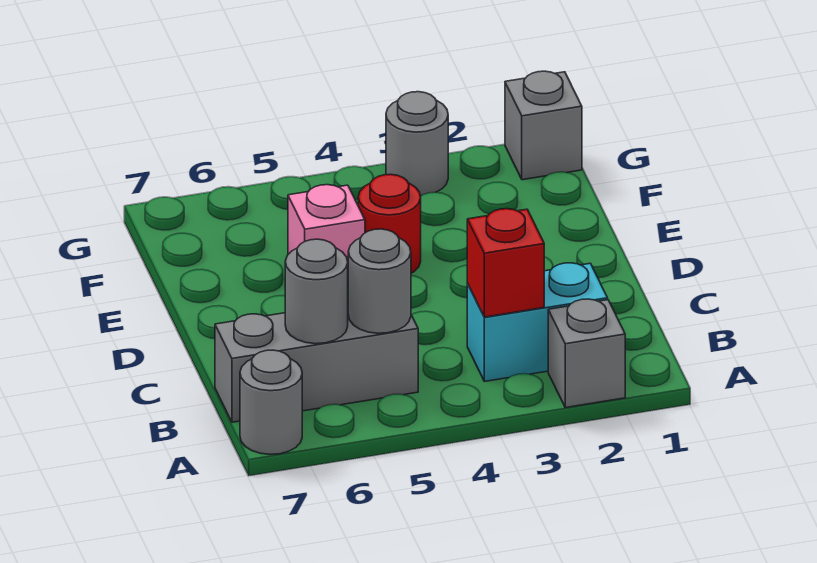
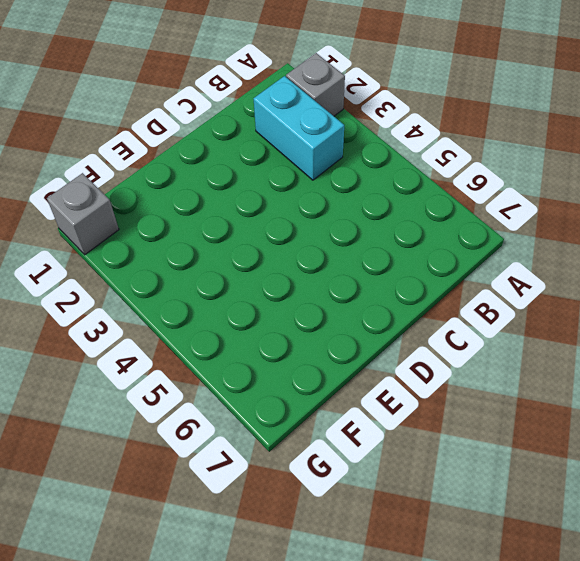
none -> grey round brick A7 level 1
none -> grey brick B5:B7 level 1

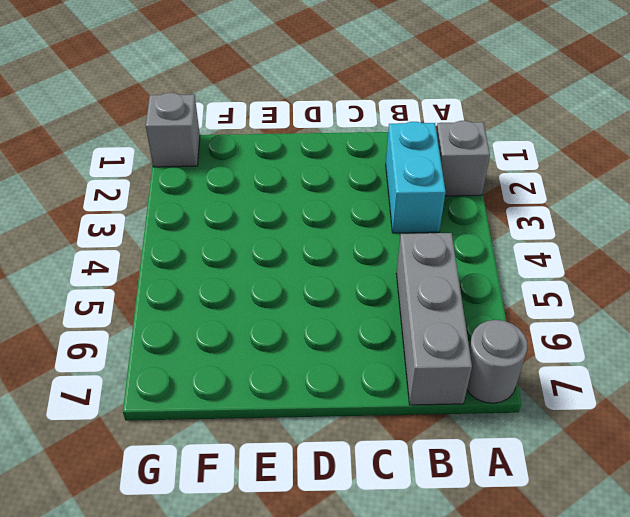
none -> red round brick E4 level 1
none -> pink brick E5 level 1

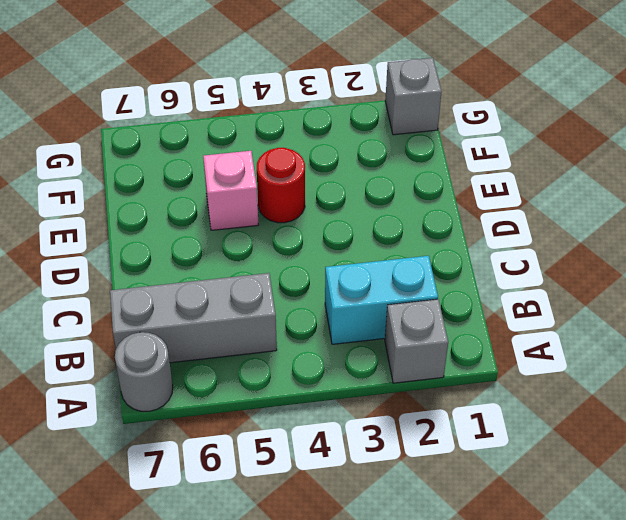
none -> grey round brick G3 level 1
none -> red brick B3 level 2

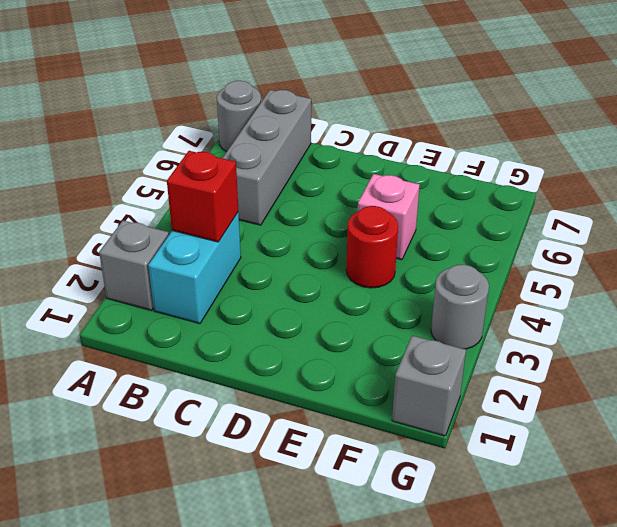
none -> grey round brick B5 level 2
none -> grey round brick B6 level 2

